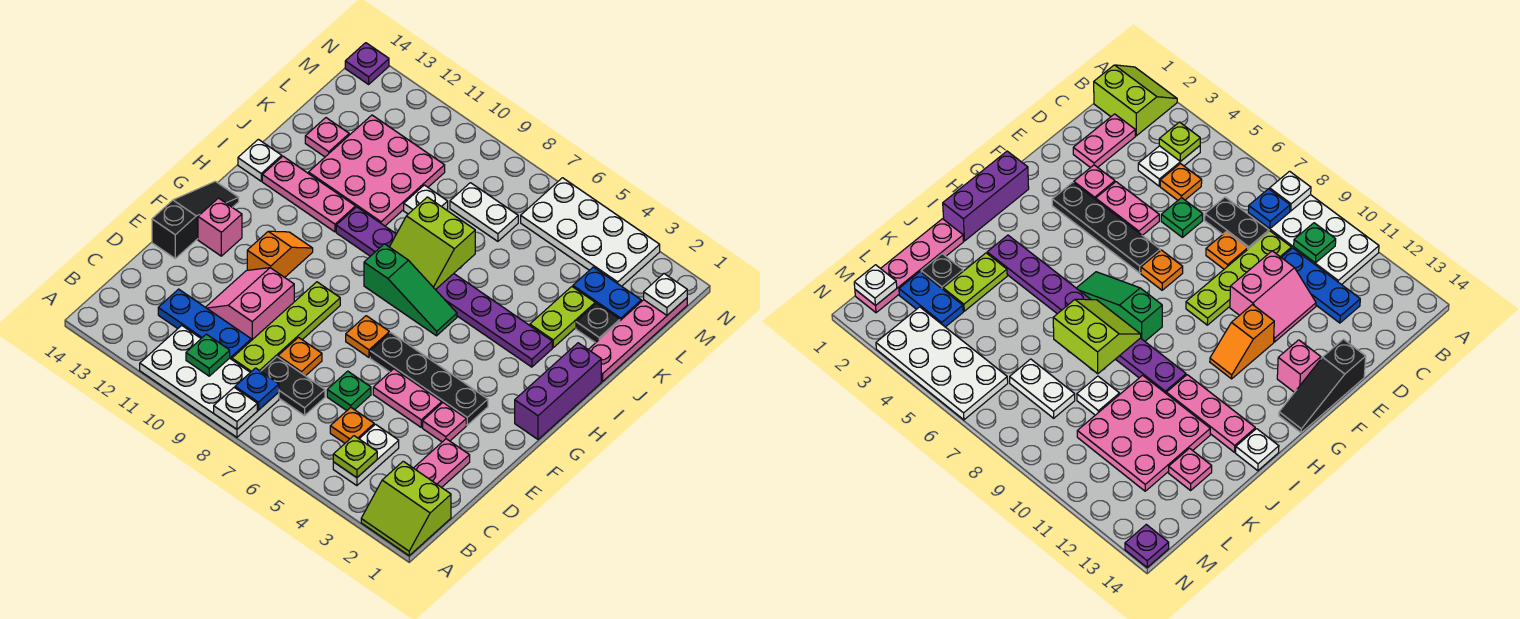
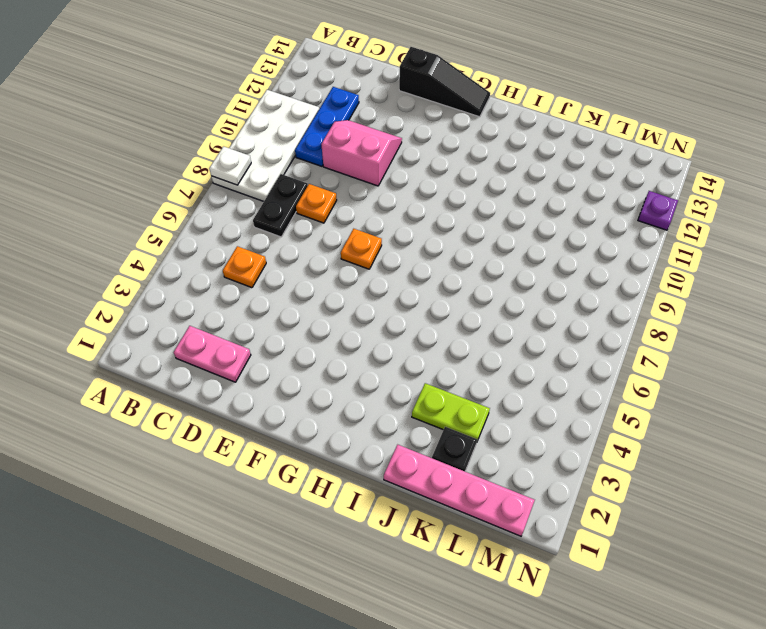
purple plate N12 level 1 -> purple plate N14 level 1
none -> lime slope A1:B2 level 1 top B
none -> white plate B4:C4 level 1
none -> lime plate C9:F9 level 1
none -> green plate D6 level 1

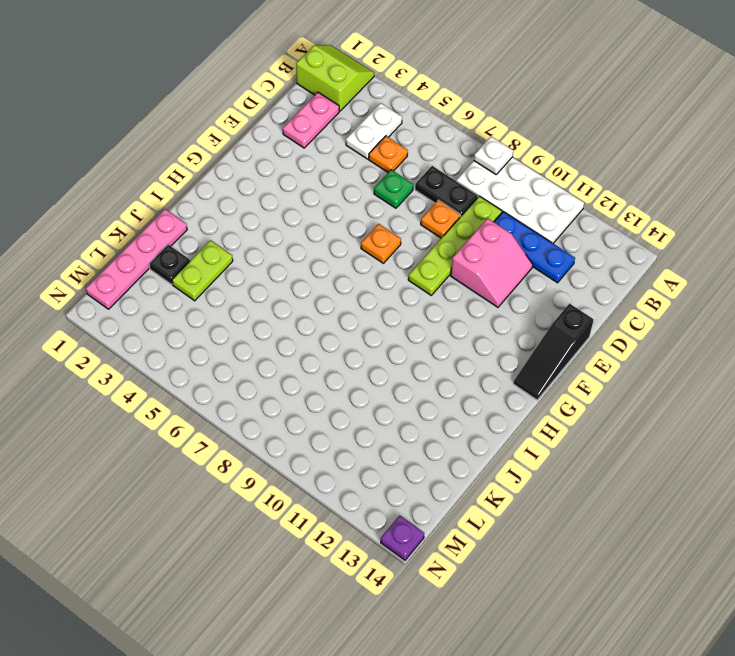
none -> pink plate E3 level 1
none -> pink plate E4:E5 level 1
none -> black plate F3:F6 level 1
none -> orange slope F11:G11 level 1 top F

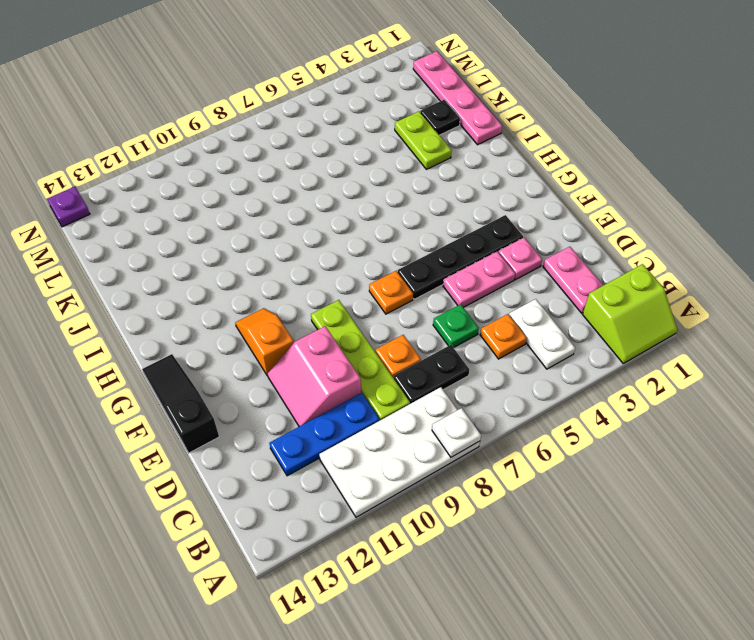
none -> pink brick F13 level 1
none -> purple brick G1:I1 level 1
none -> green slope H6:H8 level 1 top 8
none -> purple plate I3:I10 level 1

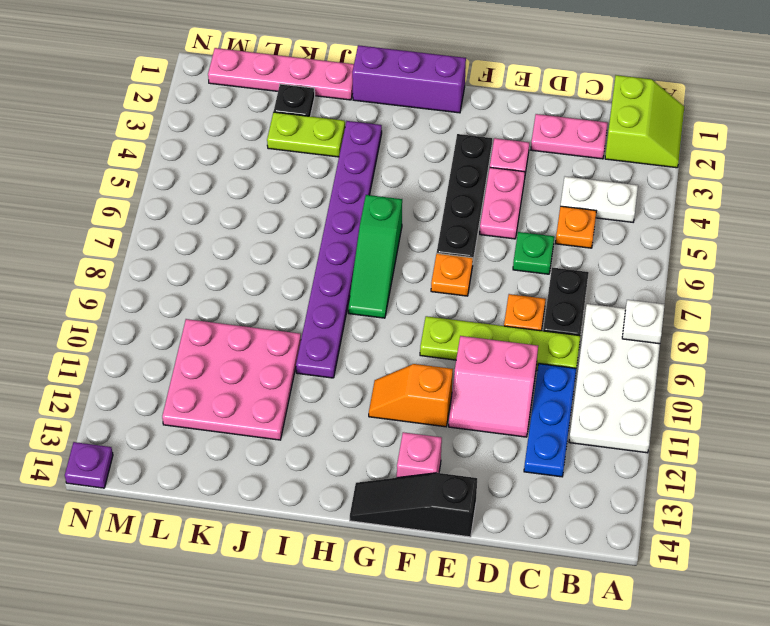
green slope H6:H8 level 1 top 6 -> green slope H6:H8 level 1 top 8
none -> pink plate I11:I13 level 1
none -> white plate I14 level 1
none -> white plate K9 level 1
none -> pink plate K13 level 1

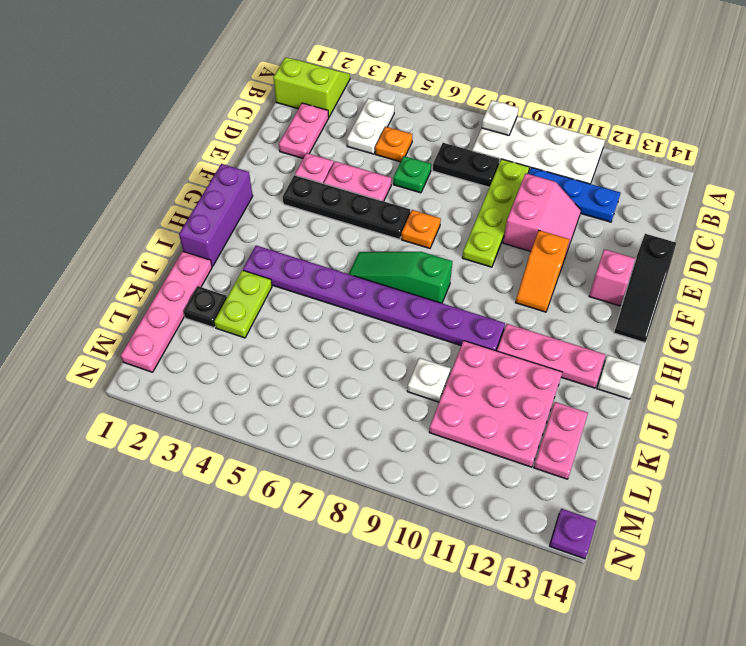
pink plate K13:L13 level 1 -> pink plate K13 level 1
none -> orange plate D8 level 1
none -> blue plate L2:L3 level 1
none -> white plate L7:L8 level 1
none -> white plate M3:N6 level 1

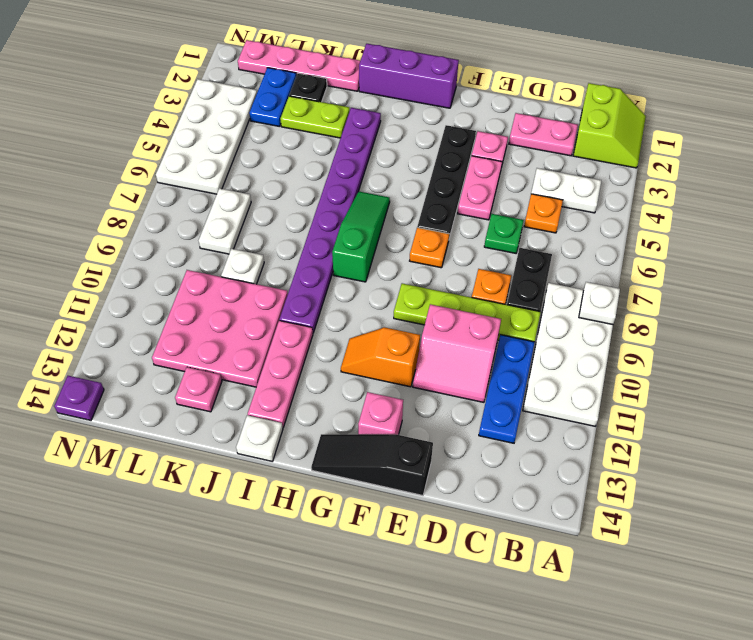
none -> lime plate B4 level 2
none -> blue plate B8 level 2
none -> green plate B10 level 2
none -> lime slope I7:J8 level 2 top J

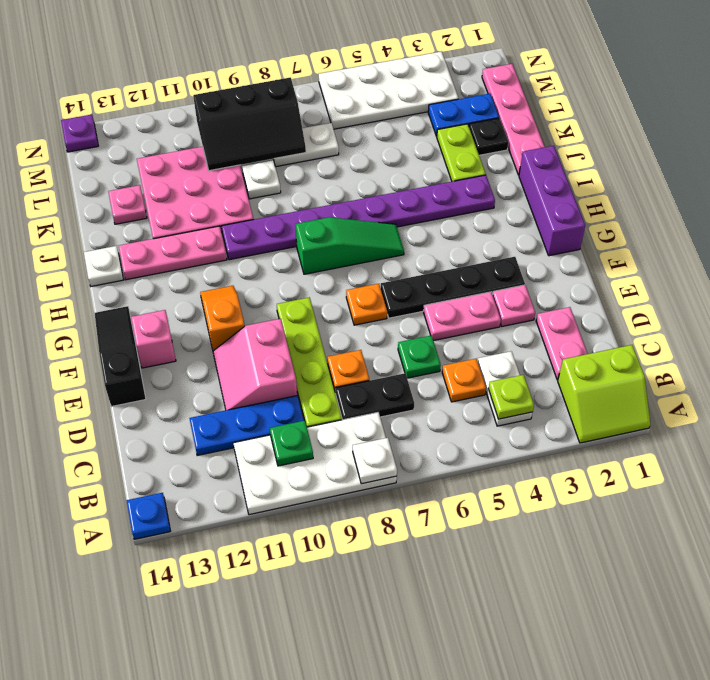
blue plate A14 level 1 -> blue plate B8 level 2
black slope L8:M10 level 2 top M -> none
none -> lime slope I7:J8 level 2 top J
none -> white plate M1 level 2

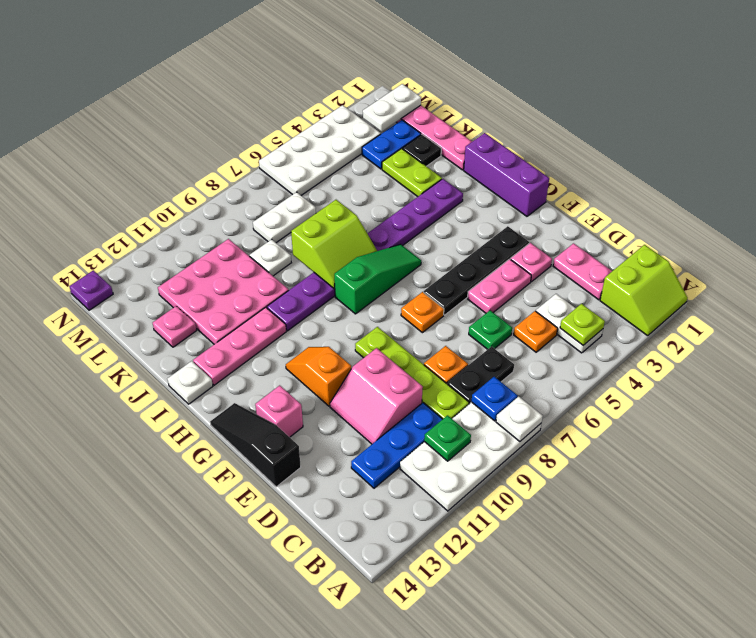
white plate M1:M2 level 2 -> white plate M1 level 2

